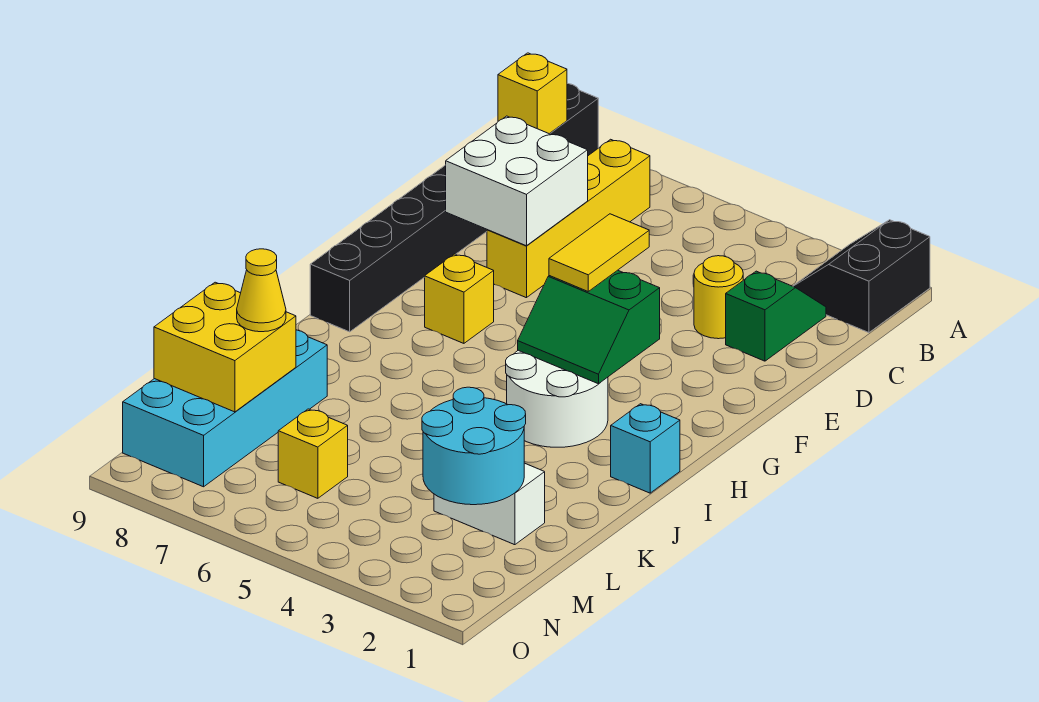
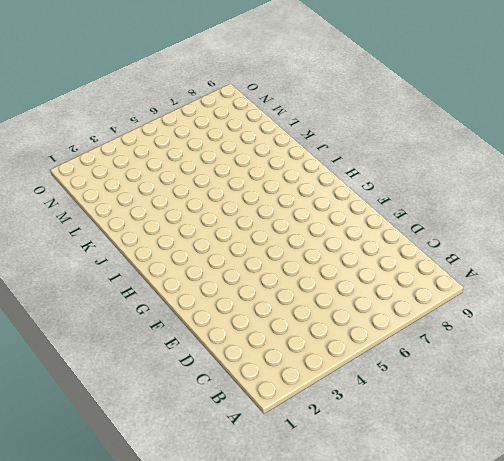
none -> black slope A1:B2 level 1 top 1
none -> black brick A9:H9 level 1
none -> yellow brick B7:E7 level 1

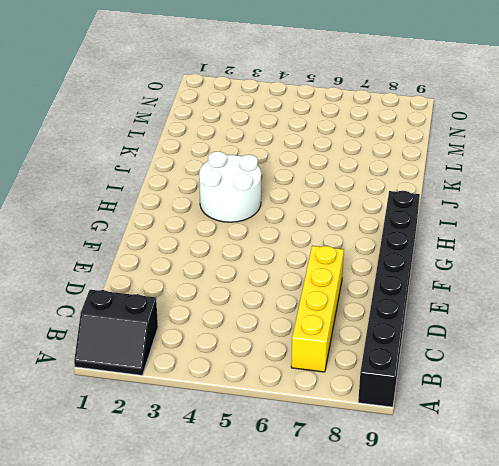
black slope A1:B2 level 1 top B -> black slope A1:B2 level 1 top 1
none -> green slope C2:D2 level 1 top D
none -> yellow round brick D3 level 1
none -> yellow brick G7 level 1

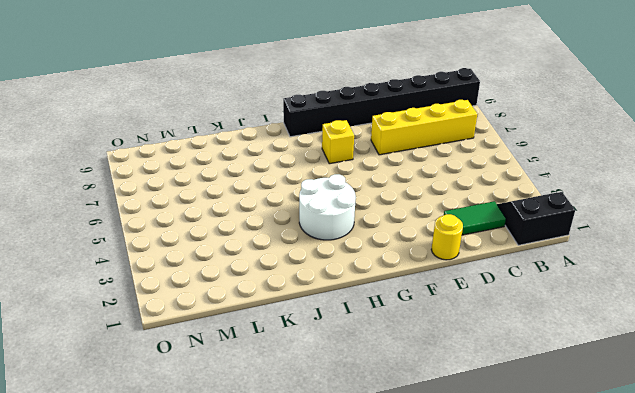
green tile C2:D2 level 1 -> green slope C2:D2 level 1 top D
yellow round brick E1 level 1 -> yellow round brick D3 level 1
none -> cyan brick I1 level 1
none -> cyan brick K8:N9 level 1
none -> white brick L2:L3 level 1

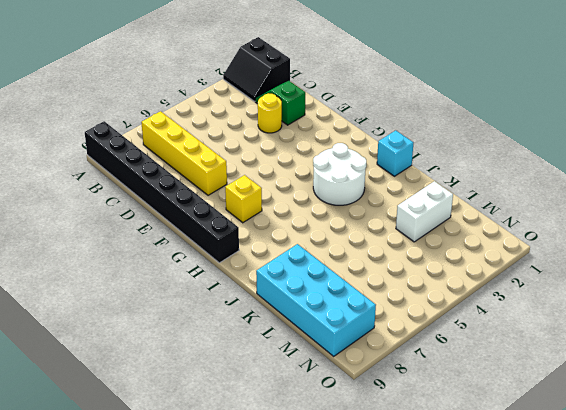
none -> yellow brick M6 level 1
none -> yellow brick B9 level 2
none -> white brick D7:E8 level 2

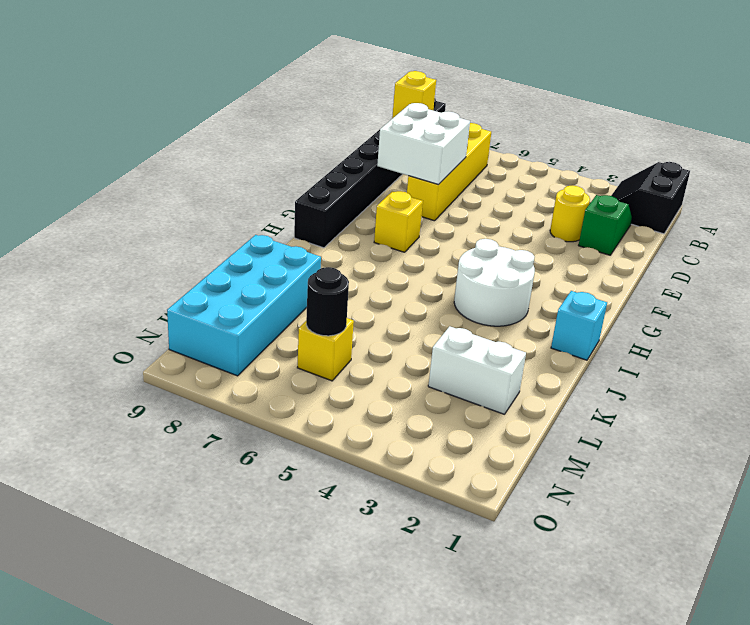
black round brick M6 level 2 -> none
none -> green slope G3:H4 level 2 top G
none -> cyan round brick L2:M3 level 2
none -> yellow brick L8:M9 level 2

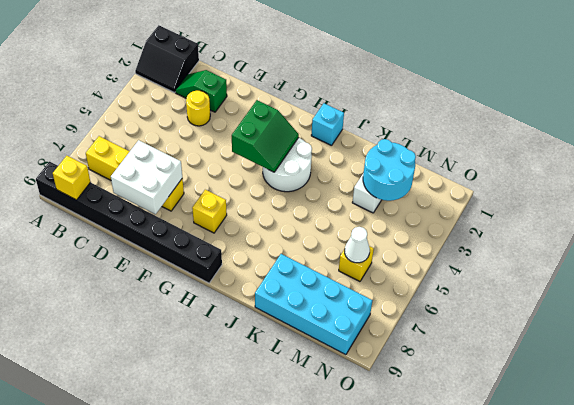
white cone M6 level 2 -> none
none -> yellow brick L8:M9 level 2
none -> yellow tile F4:G4 level 3
none -> yellow cone L8 level 3

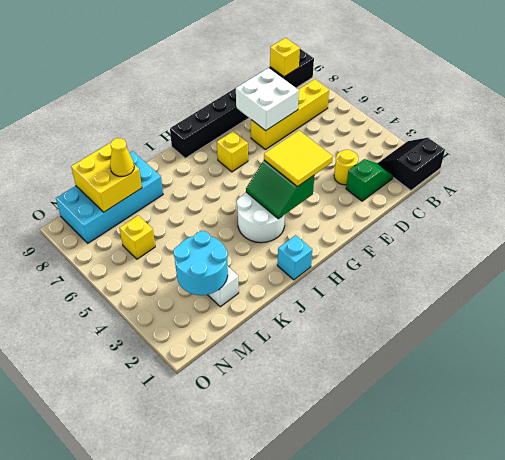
yellow tile F3:G4 level 3 -> yellow tile F4:G4 level 3

